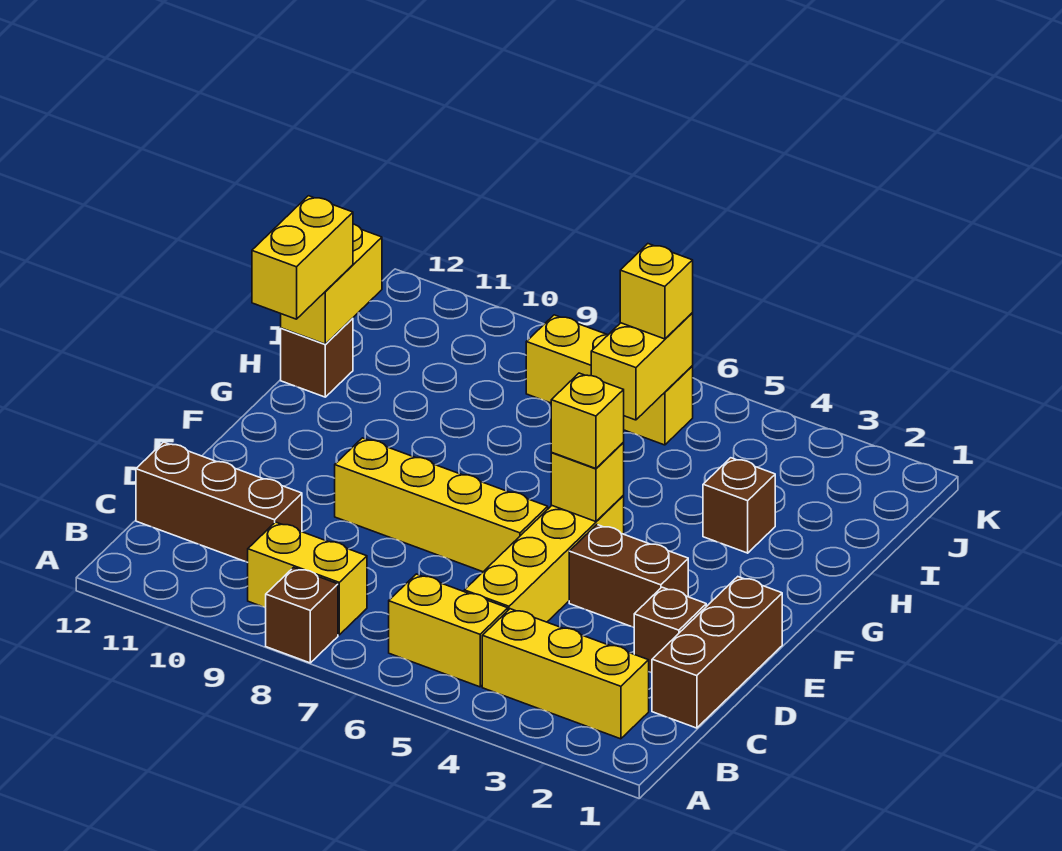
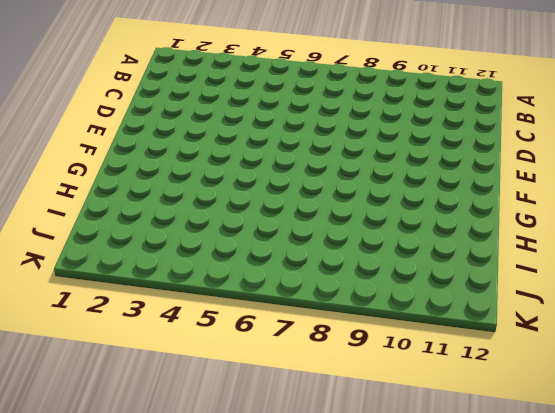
none -> brown brick A8 level 1
none -> yellow brick B2:B4 level 1
none -> yellow brick B5:B6 level 1

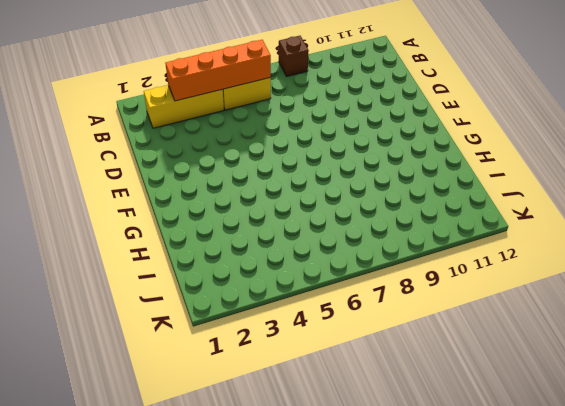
orange brick B3:B6 level 2 -> none
none -> yellow brick B8:B9 level 1
none -> brown brick C1:E1 level 1
none -> yellow brick C5:F5 level 1

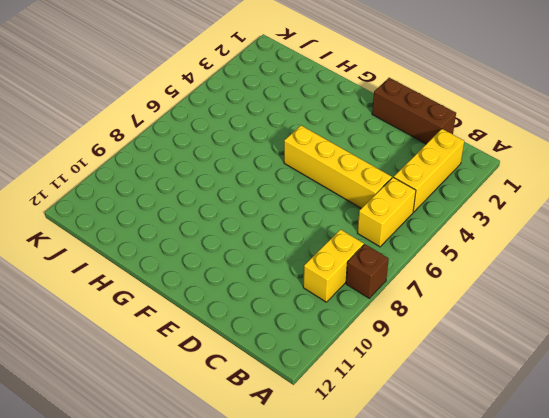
none -> brown brick C10:C12 level 1
none -> brown brick D2 level 1
none -> brown brick E3:E4 level 1

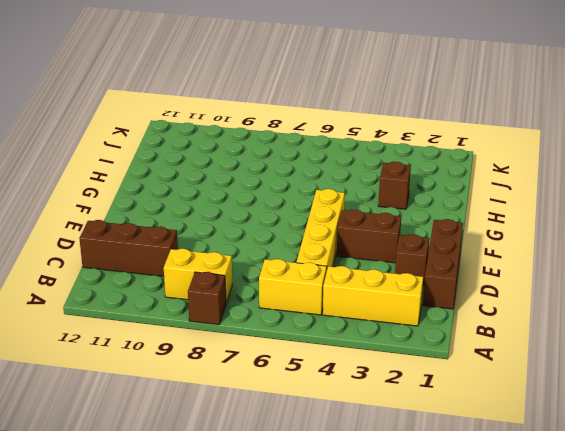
none -> yellow brick E6:E9 level 1
none -> brown brick H12 level 1
none -> yellow brick J6:J8 level 1

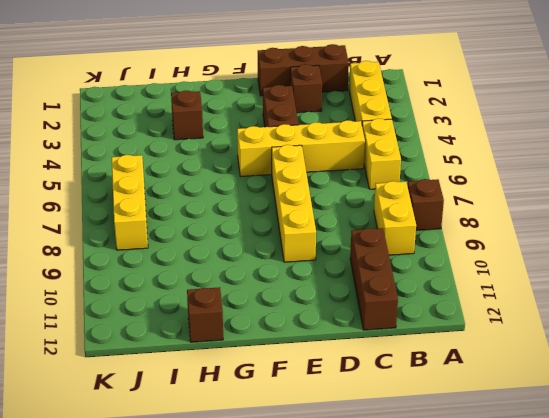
none -> yellow brick F5 level 2
none -> yellow brick H12:I12 level 2
none -> yellow brick I6:J6 level 2

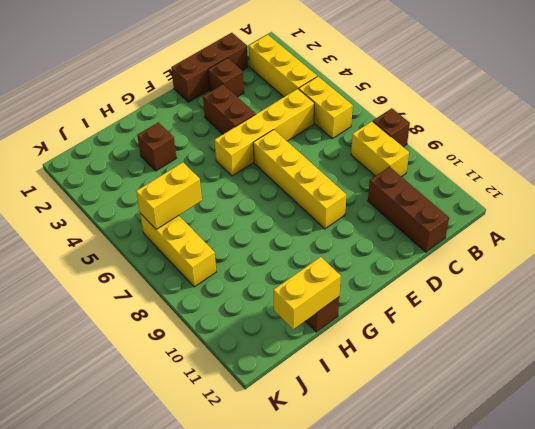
none -> yellow brick F5 level 2
none -> yellow brick F5 level 3
none -> yellow brick G12:H12 level 3

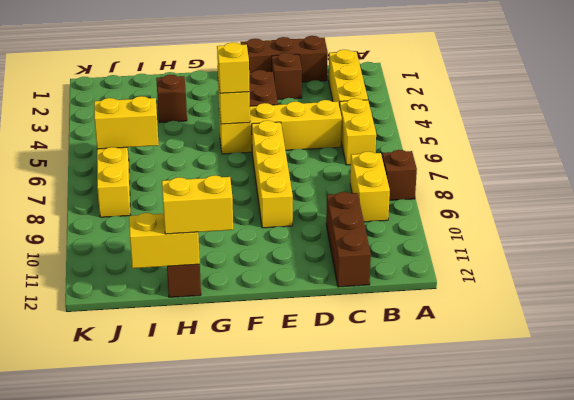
none -> yellow brick J6 level 3

